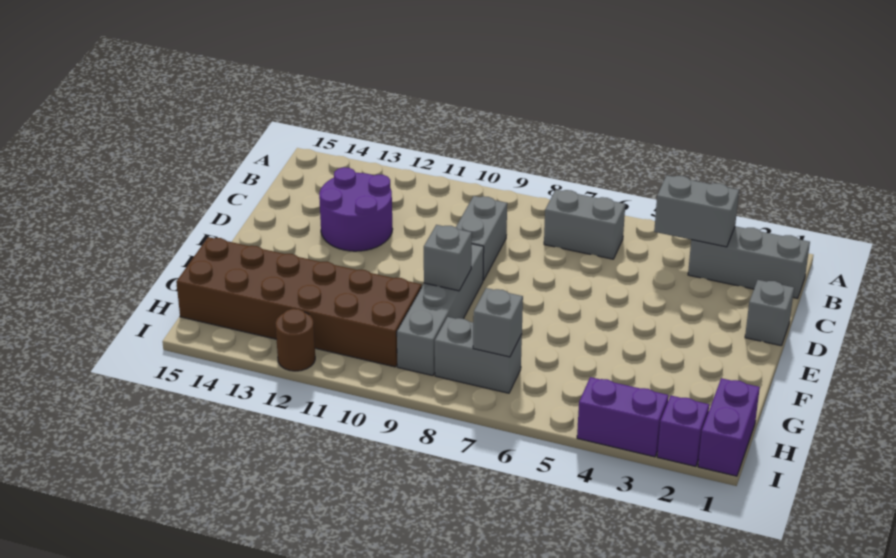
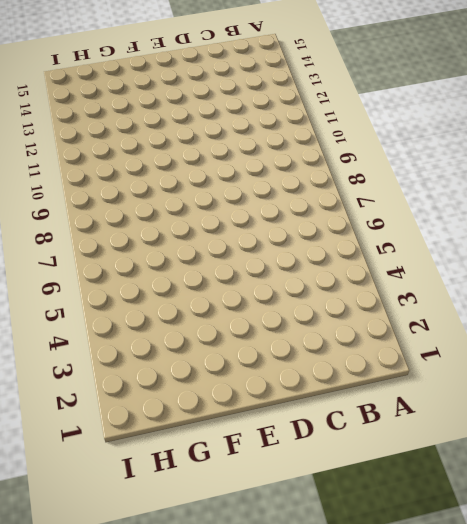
none -> grey brick B1:B3 level 1
none -> grey brick B6:B7 level 1
none -> grey brick C9:D9 level 1

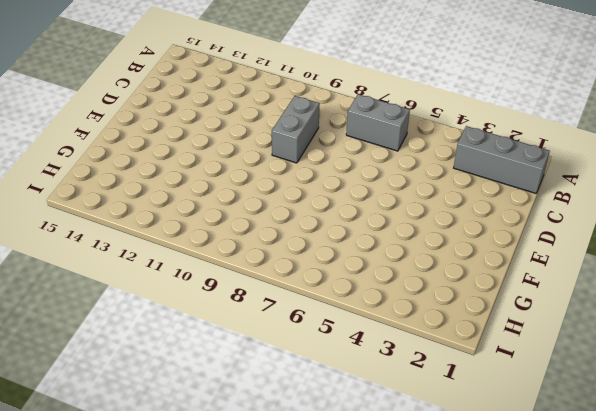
none -> purple round brick C12:D13 level 1
none -> grey brick D1 level 1
none -> grey brick E9:H9 level 1

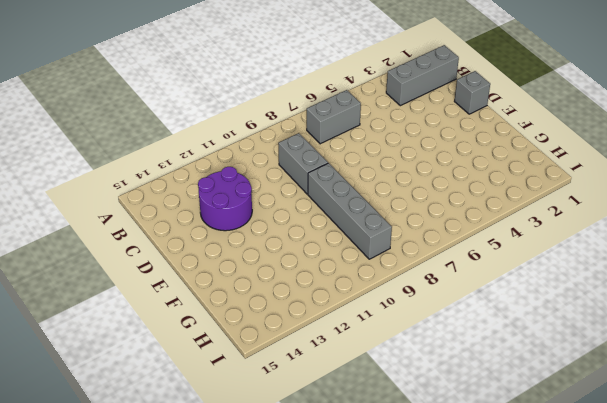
none -> brown brick G10:H15 level 1
none -> purple brick H1:I1 level 1
none -> grey brick H7:H8 level 1

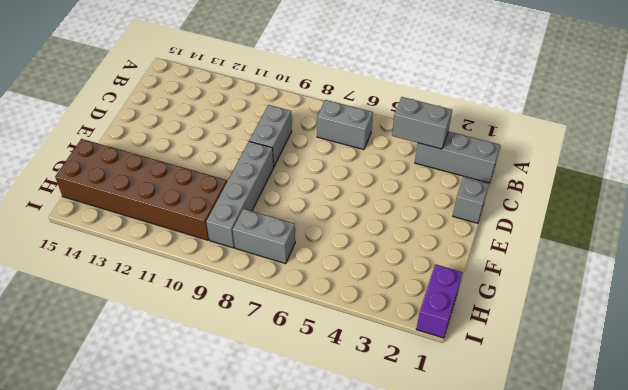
none -> purple round brick C12:D13 level 1
none -> purple brick I2 level 1
none -> purple brick I3:I4 level 1

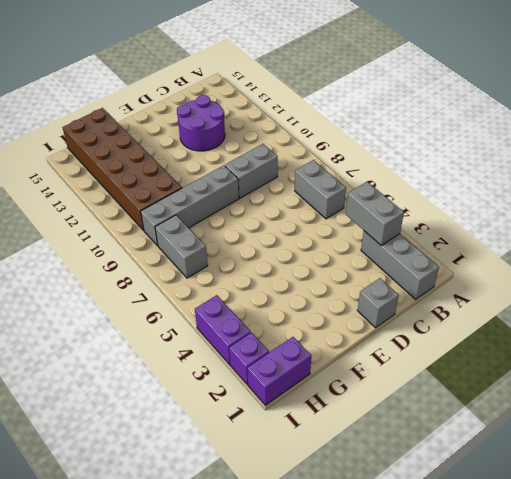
none -> brown round brick I12 level 1
none -> grey brick F9 level 2
none -> grey brick H7 level 2

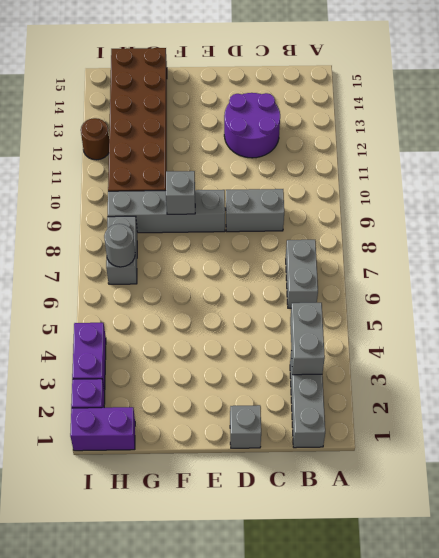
grey round brick H7 level 2 -> grey brick H7 level 2

